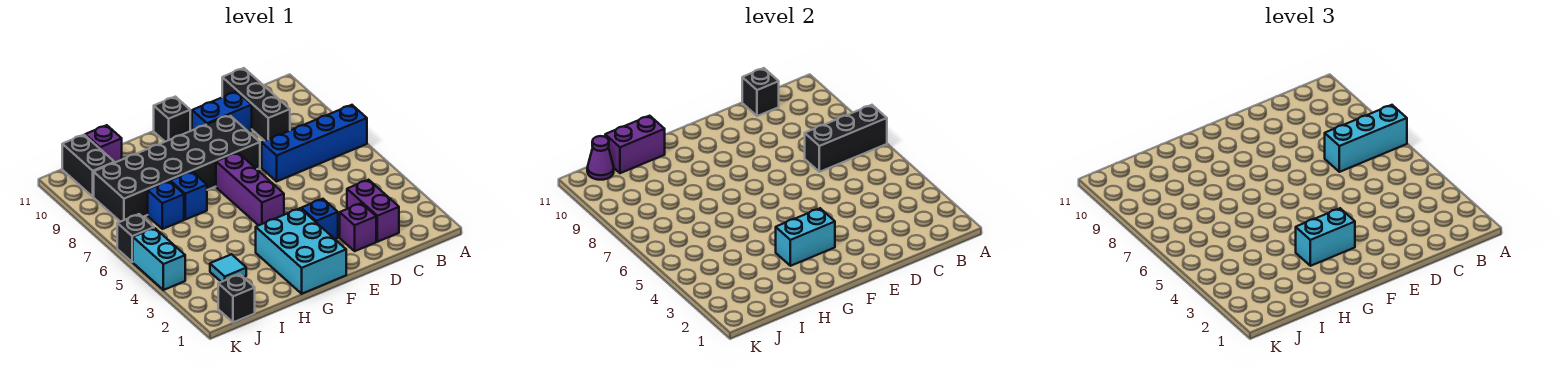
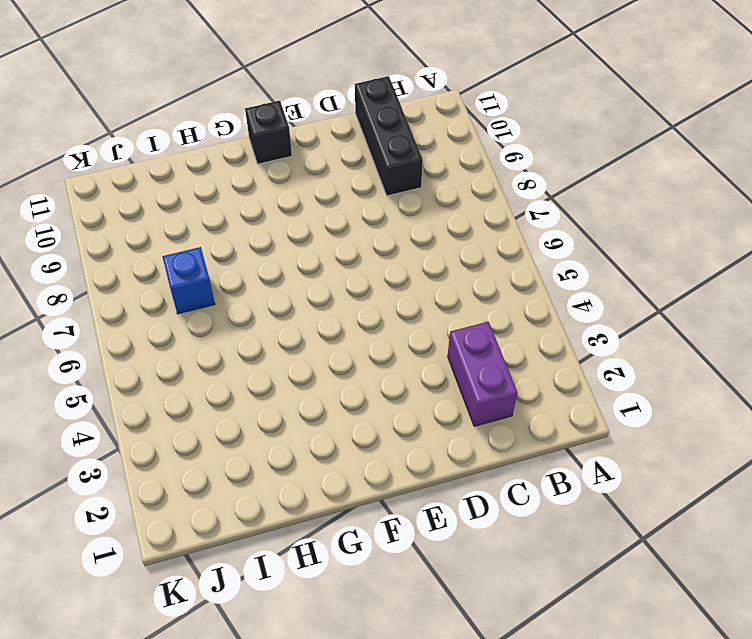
none -> blue brick A7:D7 level 1
none -> purple brick D2 level 1
none -> blue brick D10:E10 level 1

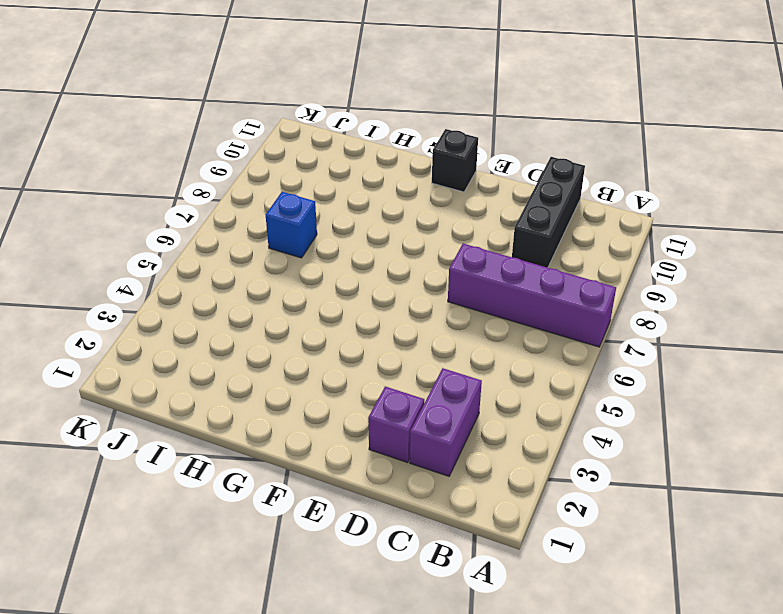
purple brick A7:D7 level 1 -> blue brick A7:D7 level 1
none -> blue brick D10:E10 level 1
none -> blue brick E3 level 1
none -> black brick E8:J9 level 1

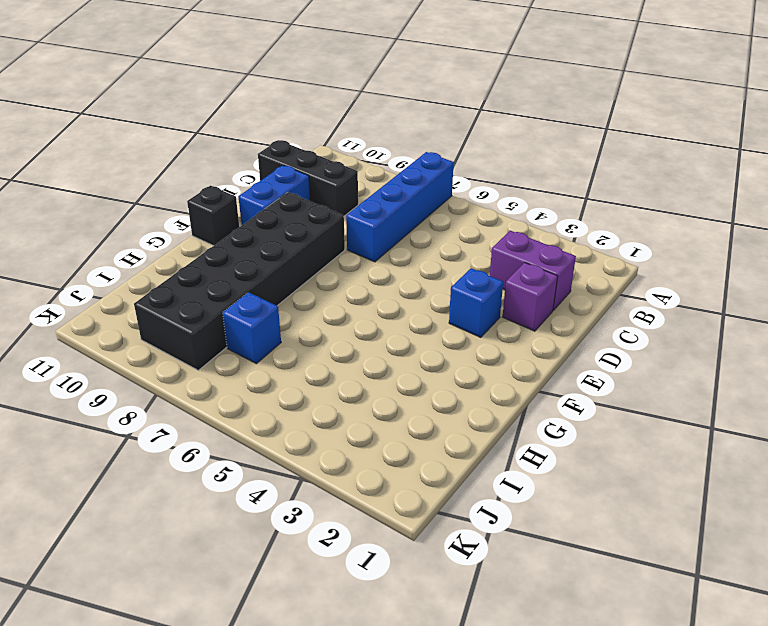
none -> cyan brick F1:G3 level 1
none -> purple brick F5:F7 level 1
none -> blue brick H7 level 1

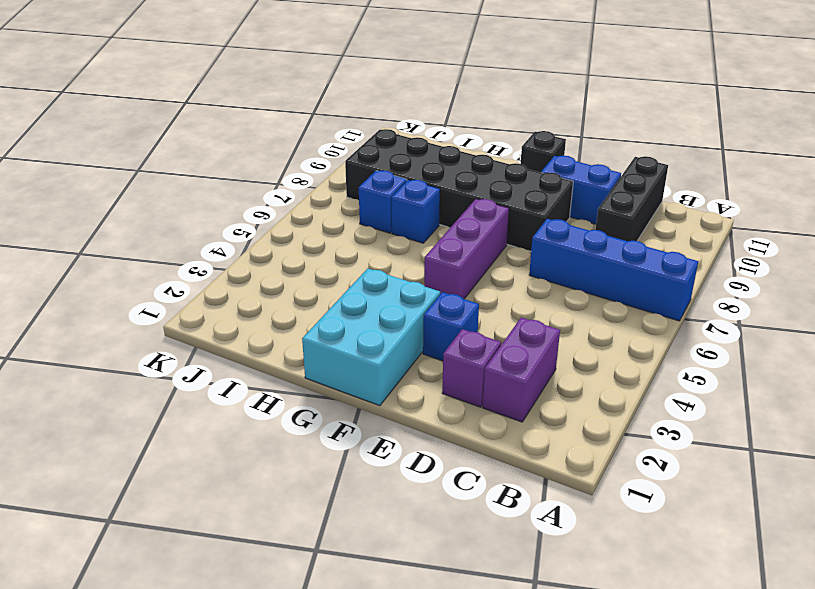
none -> cyan tile I3 level 1
none -> purple brick I11 level 1
none -> black brick J1 level 1

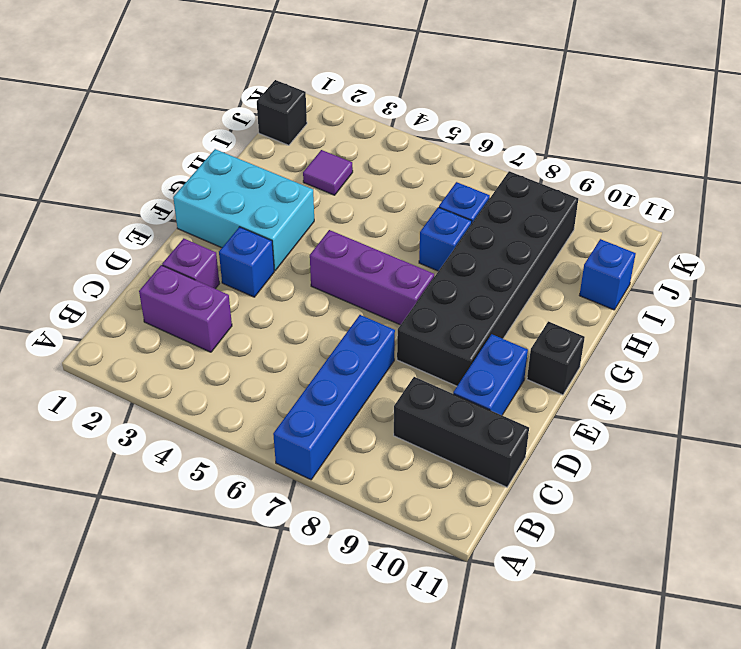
purple tile I3 level 1 -> cyan tile I3 level 1
blue brick I11 level 1 -> purple brick I11 level 1
none -> black brick J10:J11 level 1
none -> cyan brick K4:K5 level 1
none -> black brick K6 level 1

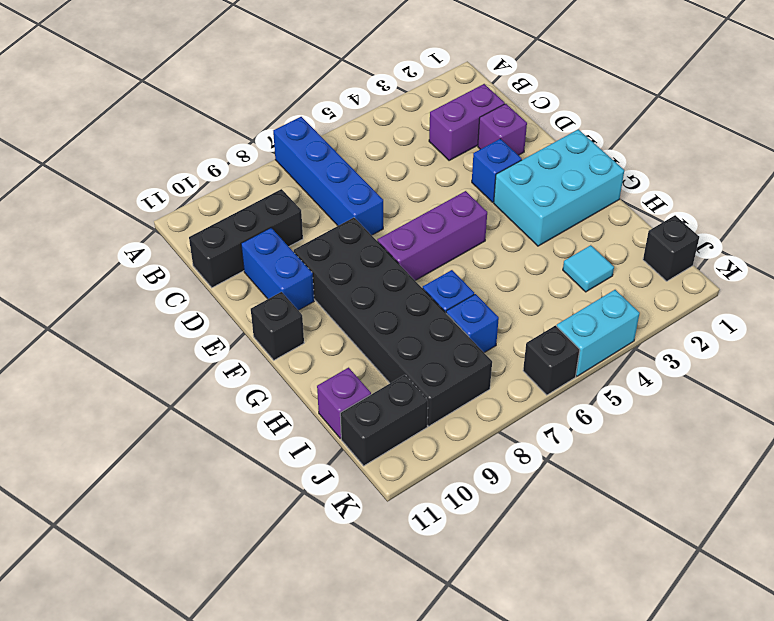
none -> black brick A7:C7 level 2
none -> black brick C11 level 2
none -> cyan brick F3:G3 level 2

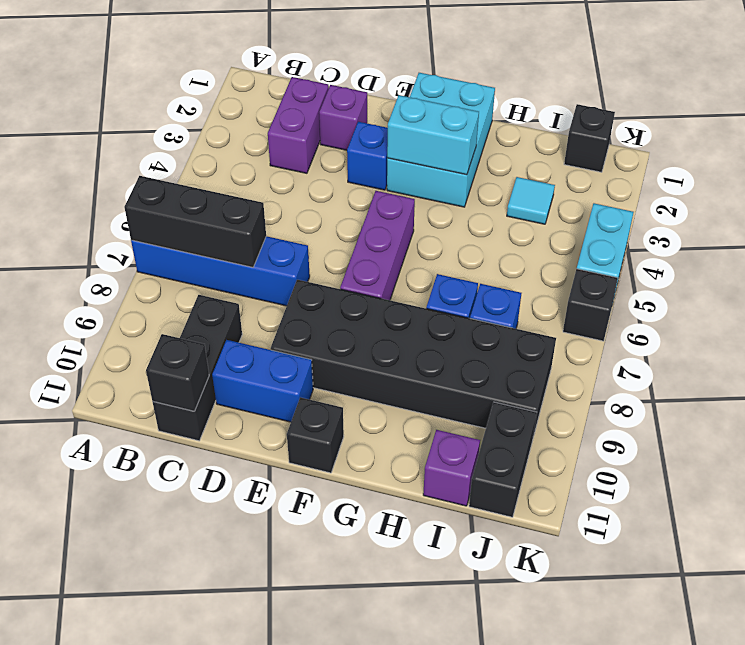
none -> purple brick H11:I11 level 2
none -> purple cone J11 level 2
none -> cyan brick A7:C7 level 3

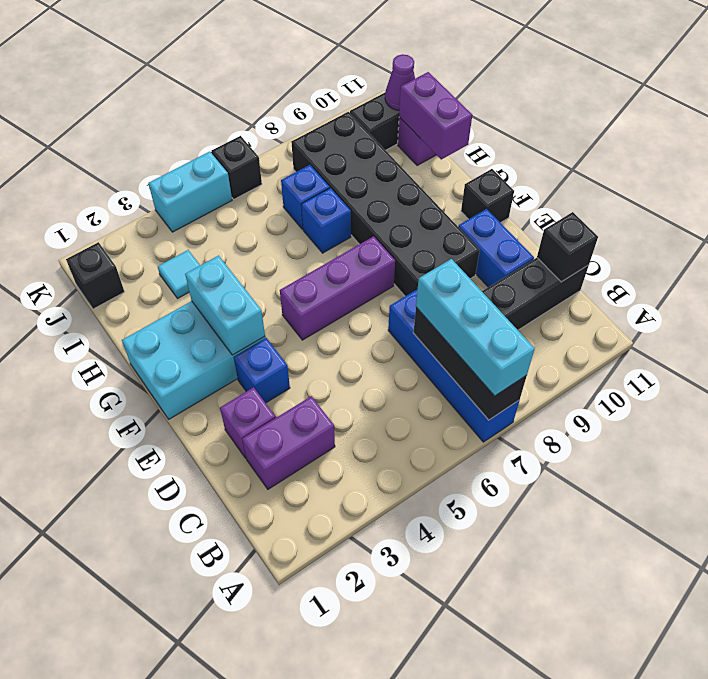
none -> cyan brick F3:G3 level 3

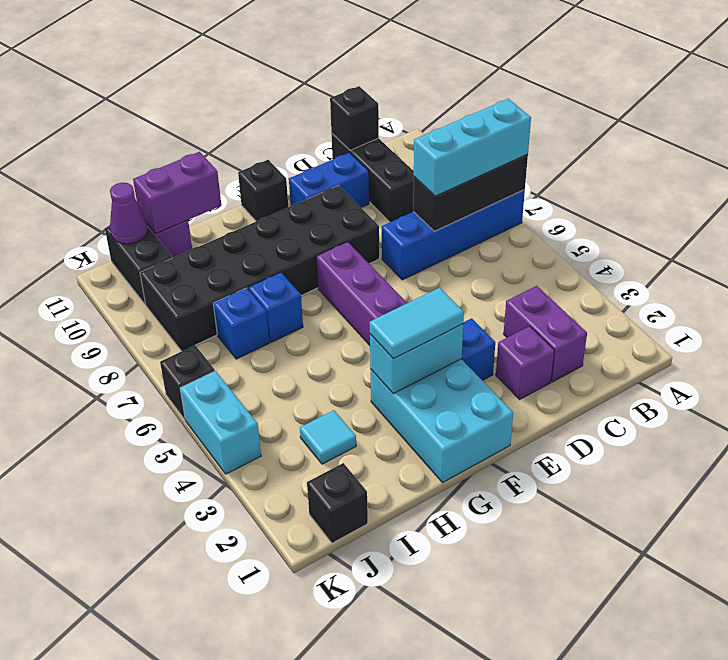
cyan tile F3:G3 level 3 -> cyan brick F3:G3 level 3

